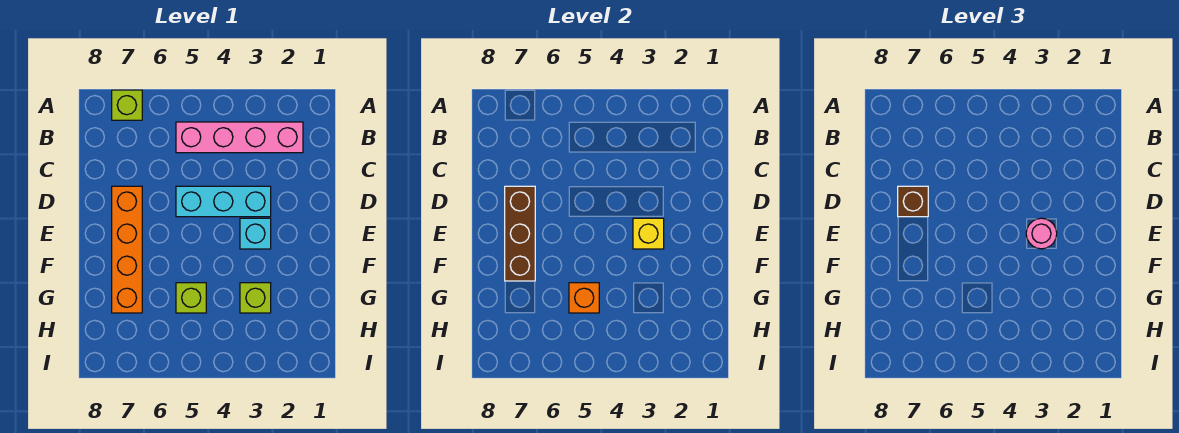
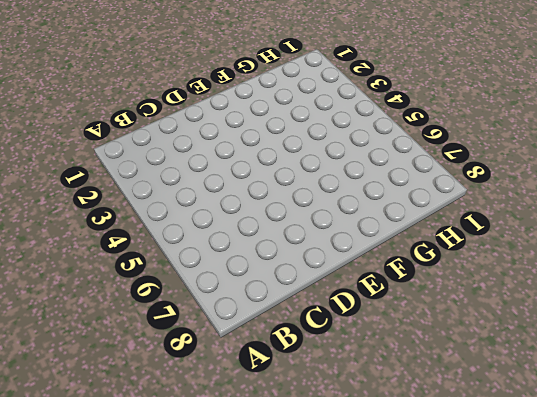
none -> lime brick A7 level 1
none -> pink brick B2:B5 level 1
none -> cyan brick D3:D5 level 1

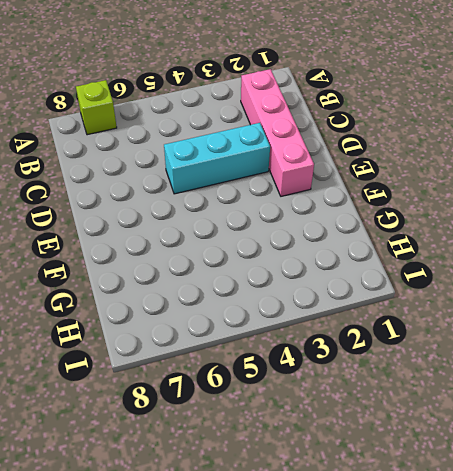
pink brick B2:E2 level 1 -> pink brick B2:B5 level 1
none -> orange brick D7:G7 level 1
none -> cyan brick E3 level 1
none -> lime brick G3 level 1

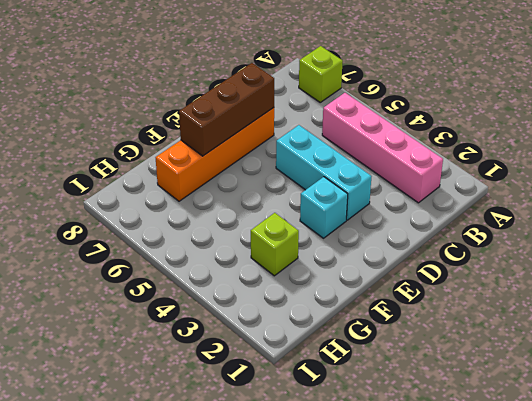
none -> lime brick G5 level 1
none -> yellow brick E3 level 2
none -> orange brick G5 level 2

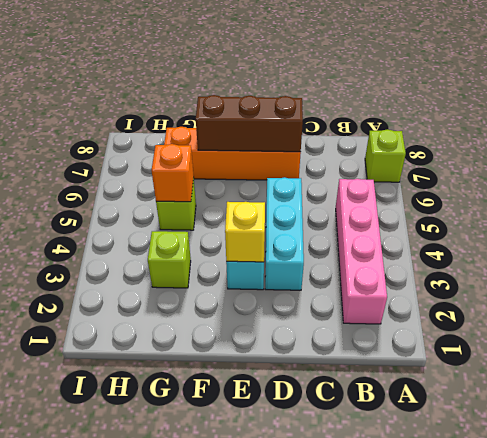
none -> brown brick D7 level 3
none -> pink round brick E3 level 3

